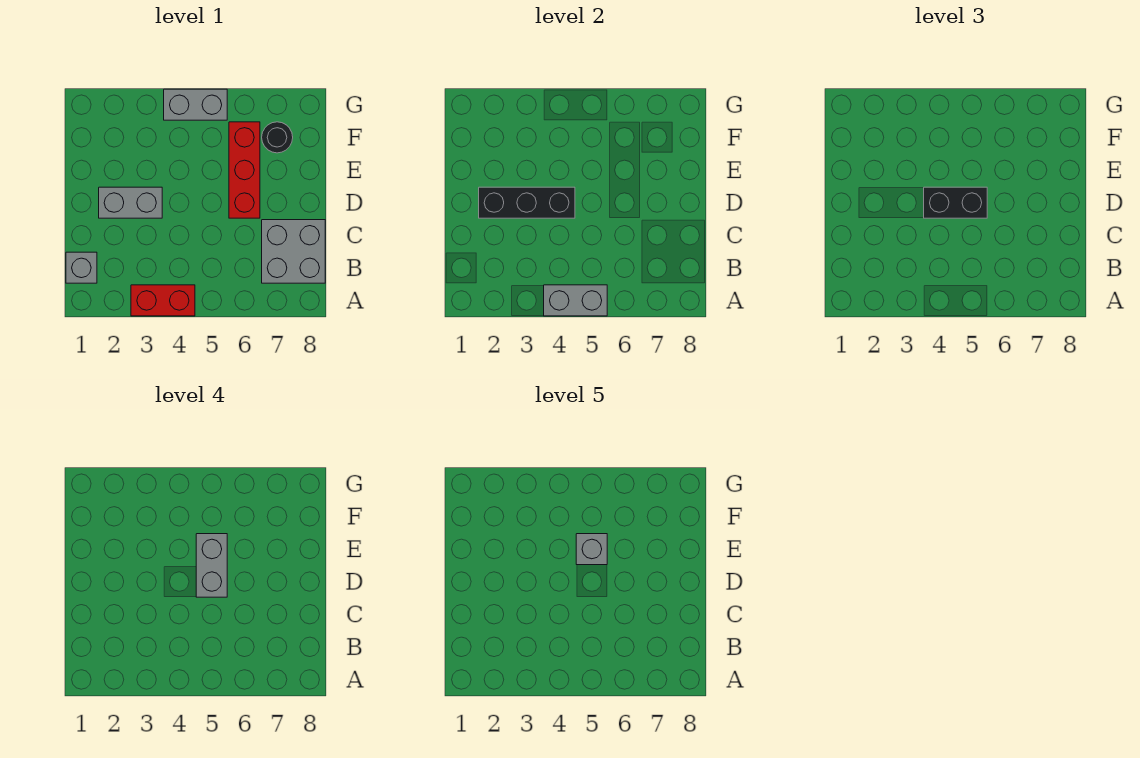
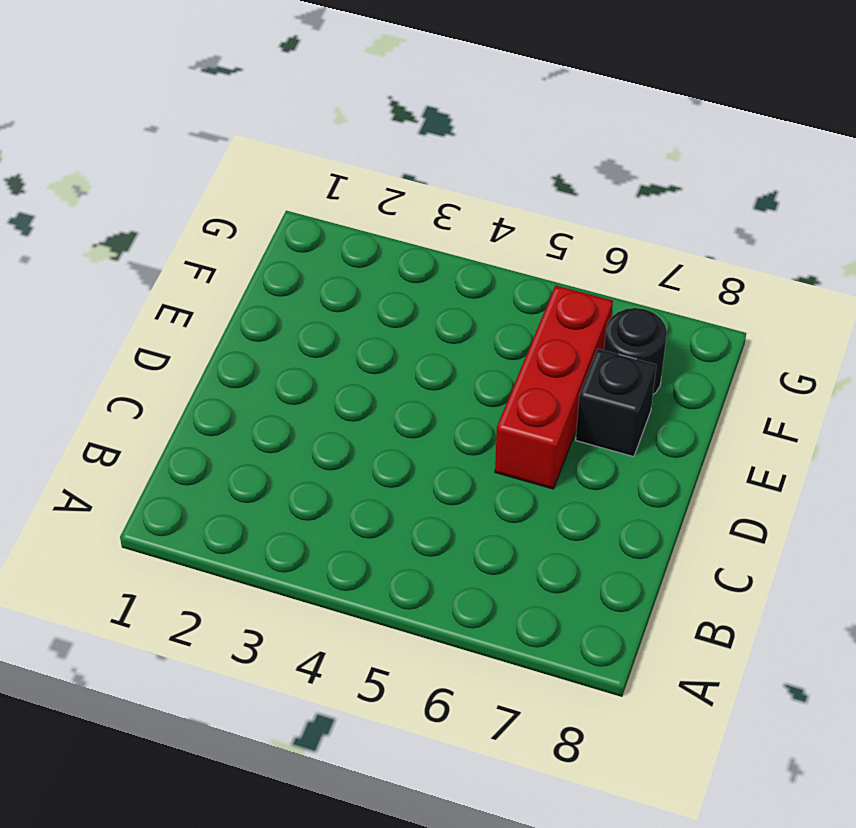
black brick E7 level 1 -> none
none -> red brick A3:A4 level 1
none -> grey brick B1 level 1
none -> grey brick B7:C8 level 1

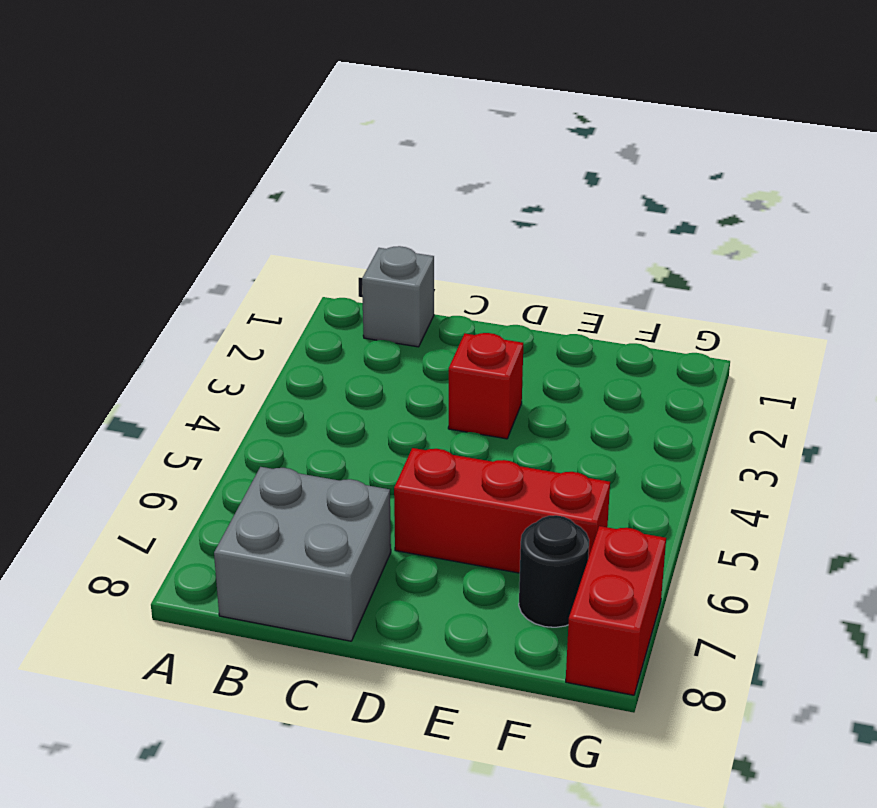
red brick D3 level 1 -> grey brick D2:D3 level 1
red brick G7:G8 level 1 -> red brick A3:A4 level 1
none -> grey brick G4:G5 level 1
none -> grey brick A4:A5 level 2
none -> black brick D2:D4 level 2

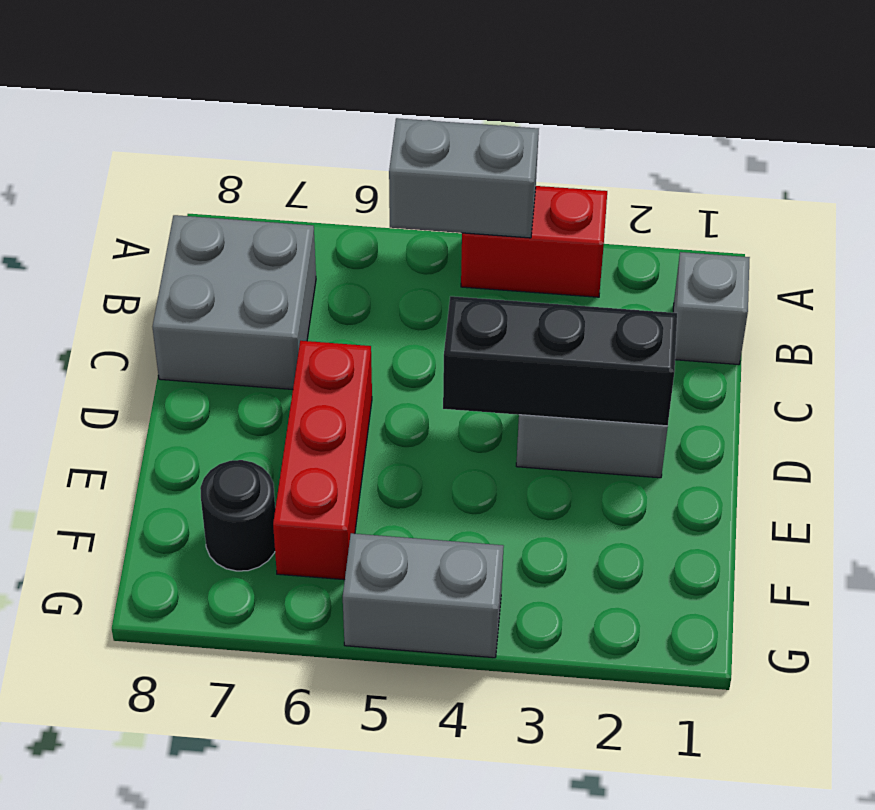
none -> black brick D4:D5 level 3
none -> grey brick D5:E5 level 4
none -> grey brick E5 level 5

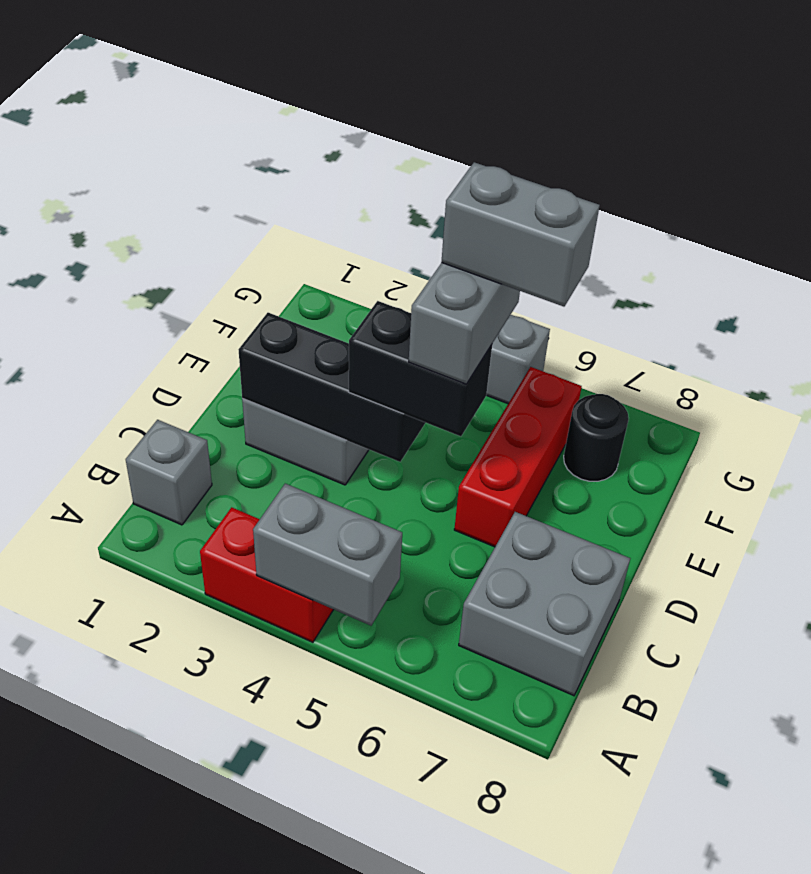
grey brick E5:E6 level 5 -> grey brick E5 level 5

